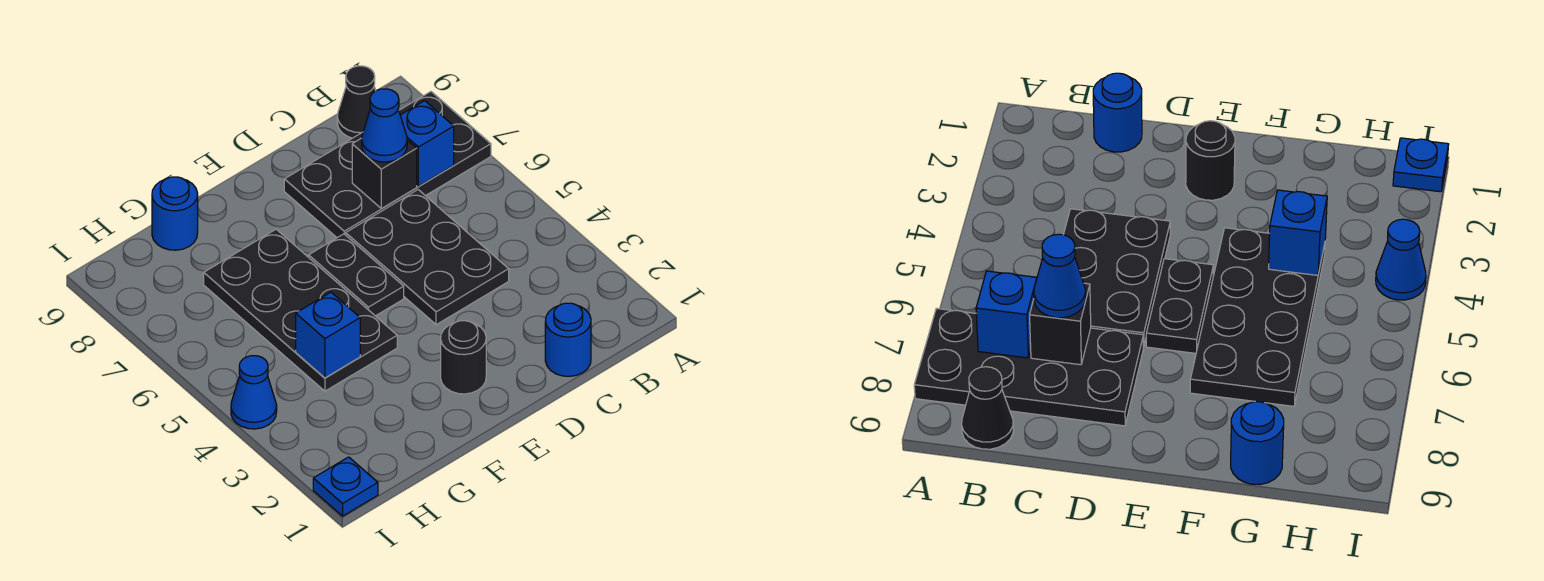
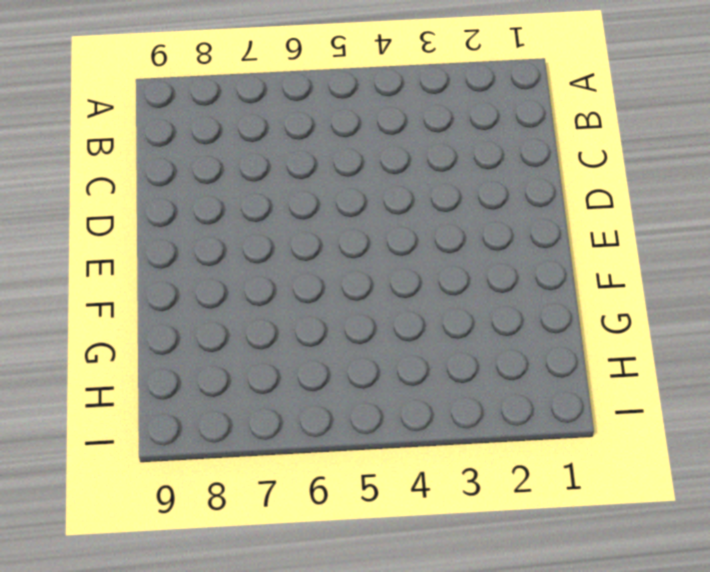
none -> black plate A7:D8 level 1
none -> black cone B9 level 1
none -> blue round brick C1 level 1

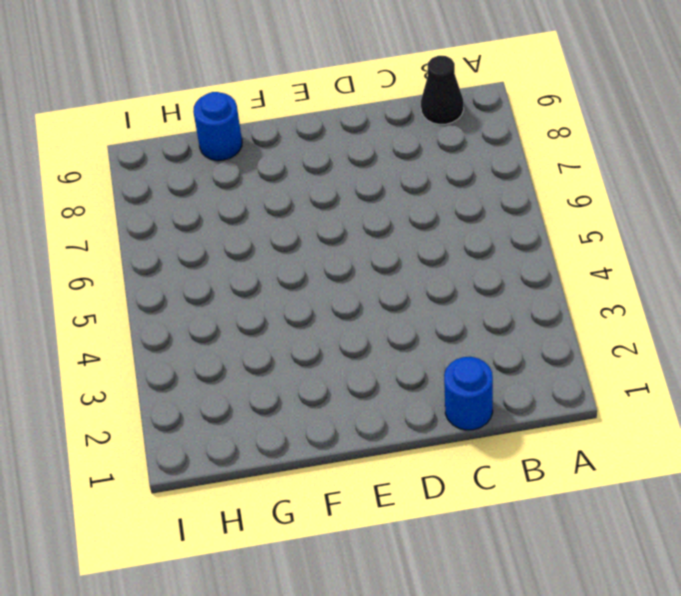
none -> black plate A7:D8 level 1
none -> black plate C4:D6 level 1
none -> black round brick E2 level 1

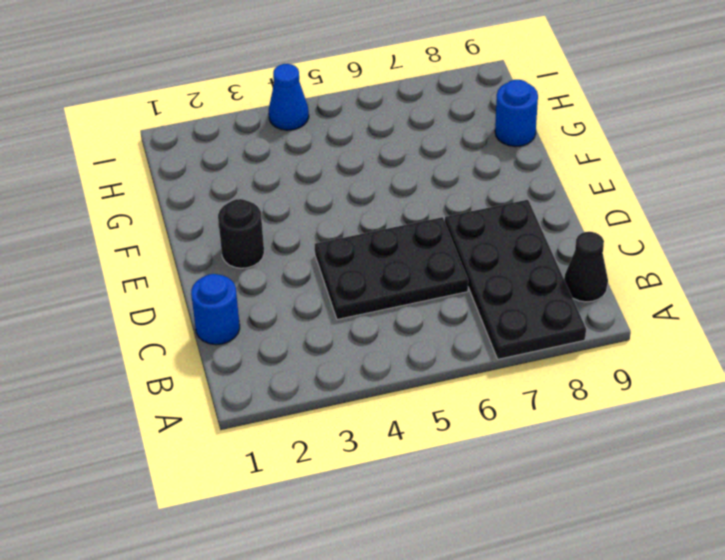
none -> black plate E5:E6 level 1
none -> black plate F4:G7 level 1
none -> blue plate I1 level 1

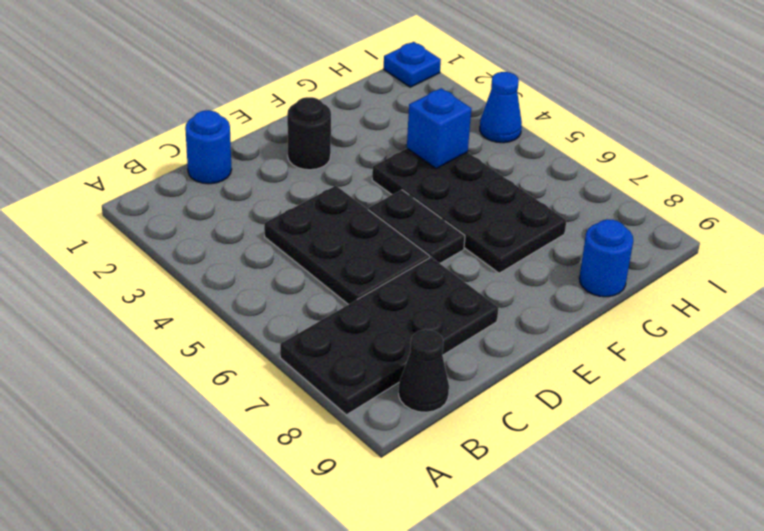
none -> blue brick B7 level 2
none -> black brick C7 level 2
none -> blue cone C7 level 3

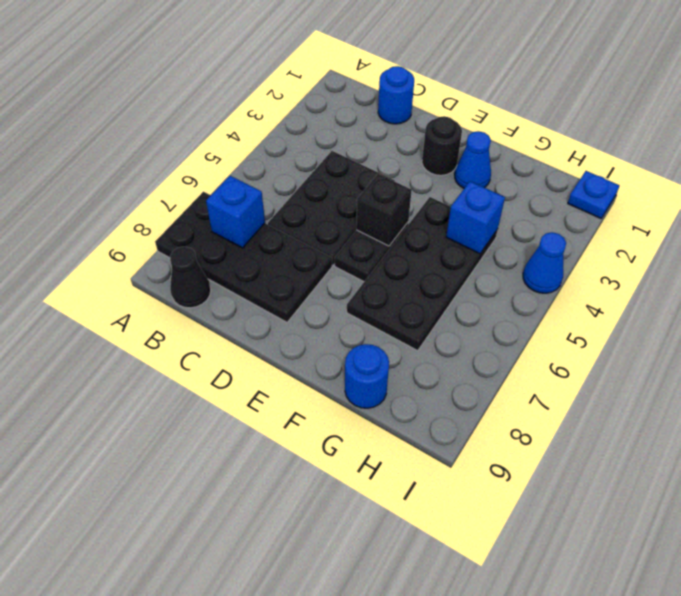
black brick E5 level 2 -> black brick C7 level 2
blue cone F2 level 1 -> blue cone C7 level 3

